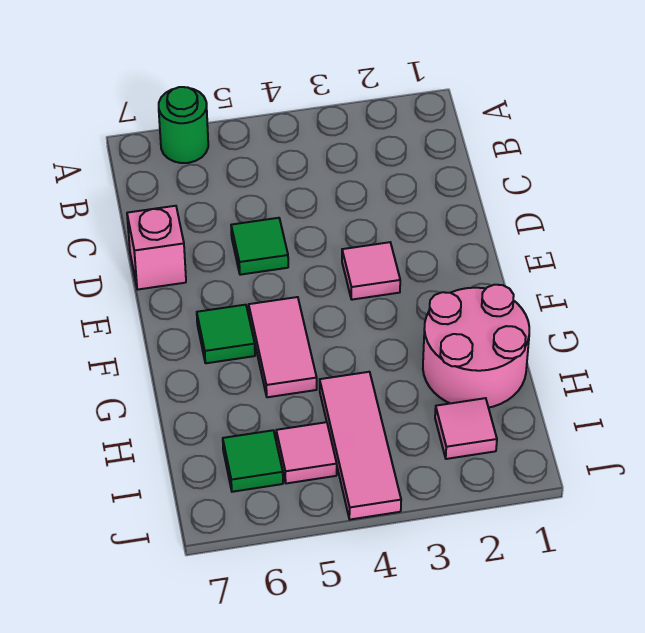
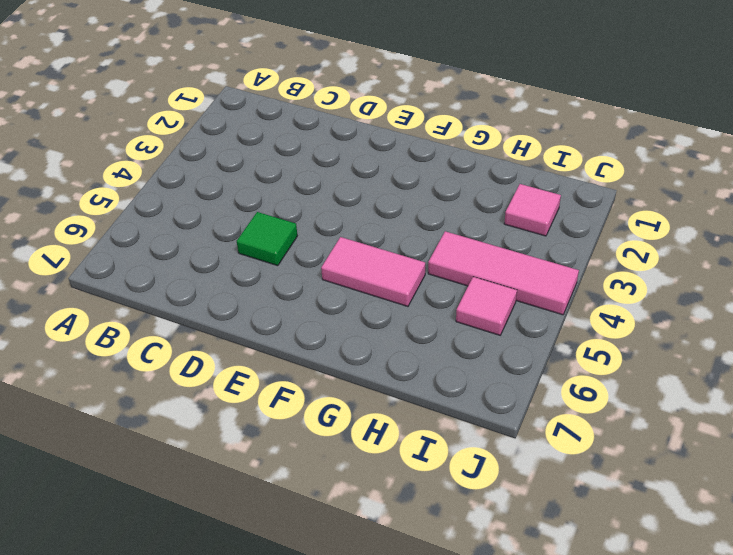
none -> green round brick A6 level 1
none -> pink brick D7 level 1

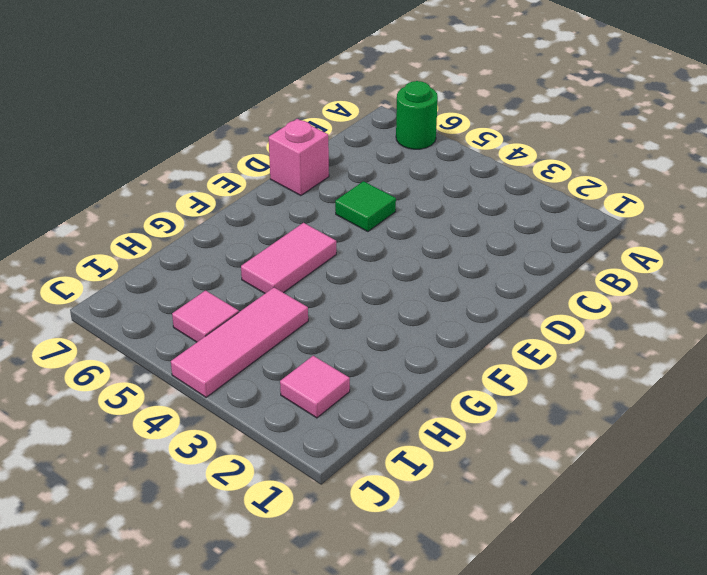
none -> pink tile E3 level 1
none -> green tile F6 level 1

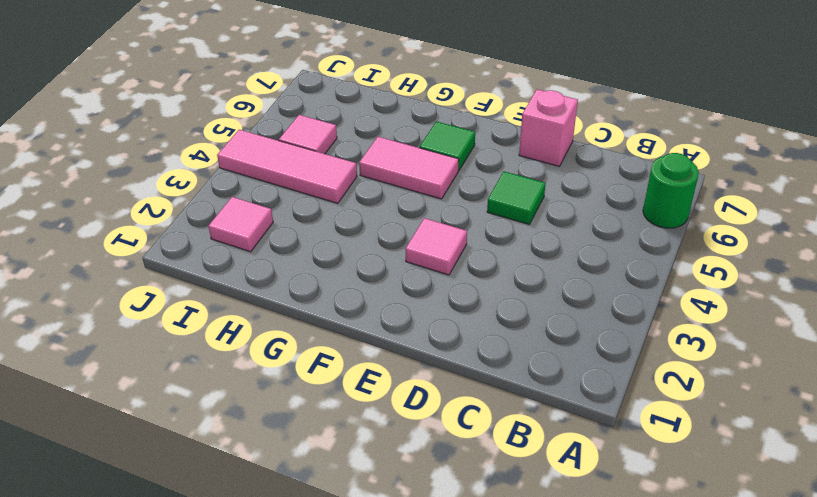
none -> pink round brick G1:H2 level 1
none -> green tile I6 level 1

